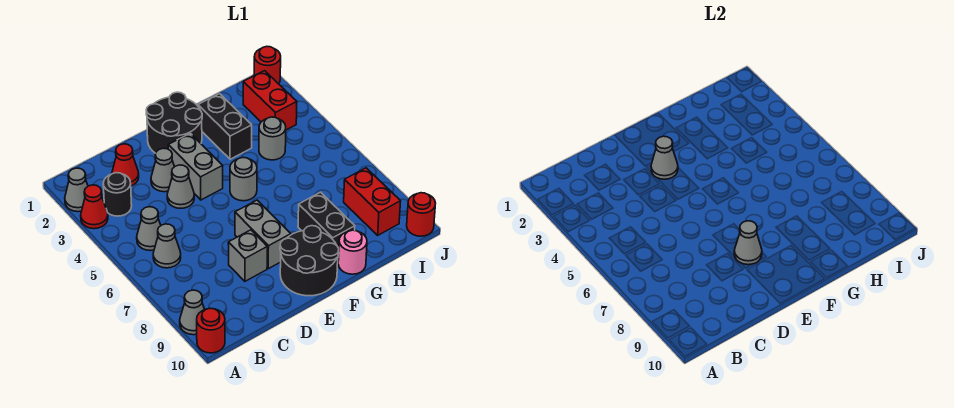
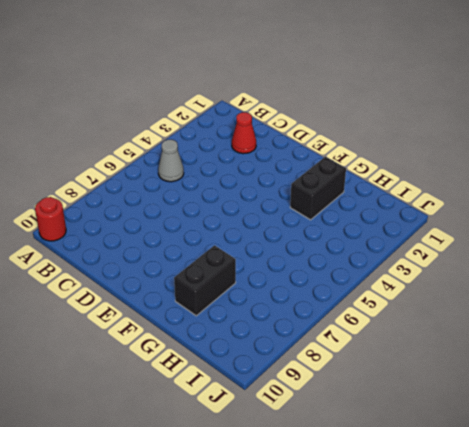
none -> grey cone A2 level 1
none -> red cone A3 level 1
none -> grey cone A9 level 1

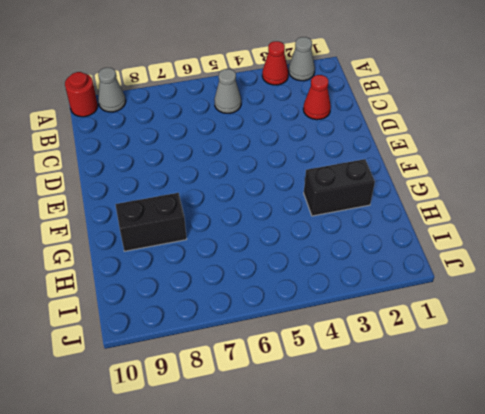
none -> black round brick B3 level 1
none -> grey cone B6 level 1
none -> grey cone D3 level 1

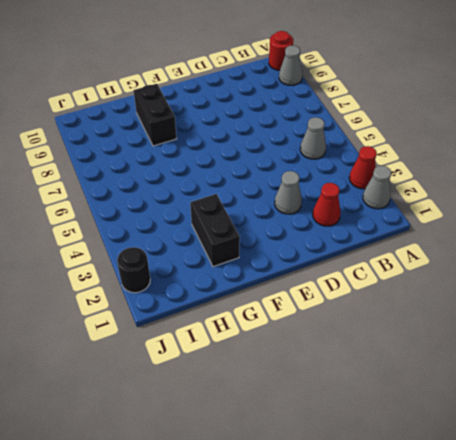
black round brick J2 level 1 -> black round brick B3 level 1
none -> grey cone B6 level 1
none -> grey cone D4 level 1
none -> grey brick D8 level 1

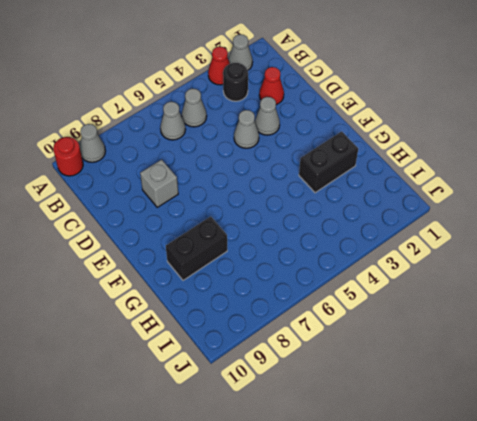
none -> black round brick E1:F2 level 1
none -> grey brick E3:E4 level 1
none -> grey brick E7:E8 level 1

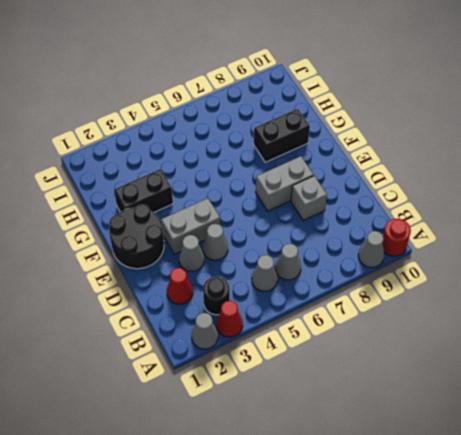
none -> black round brick E9:F10 level 1
none -> grey round brick F5 level 1
none -> pink round brick G10 level 1

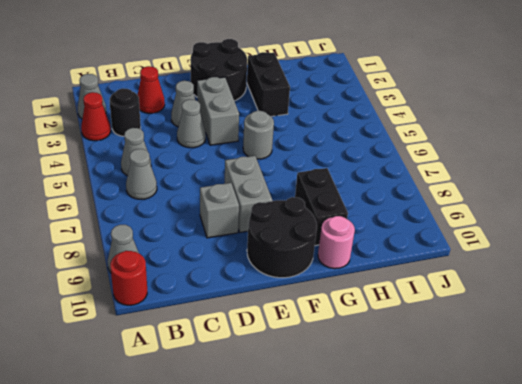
none -> grey round brick H4 level 1
none -> red brick I2:I3 level 1
none -> red brick I8:I9 level 1

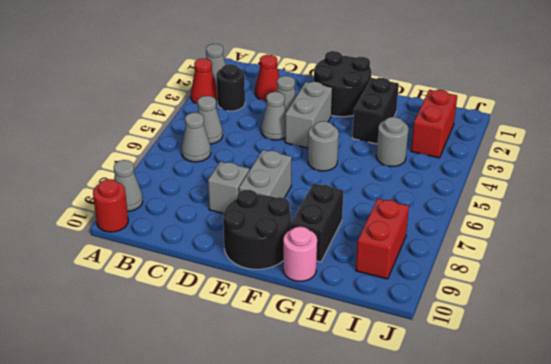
none -> red round brick J1 level 1
none -> red round brick J10 level 1
none -> grey cone E3 level 2

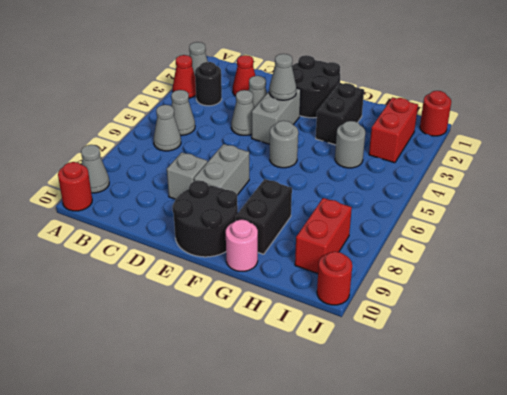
none -> grey cone E8 level 2

